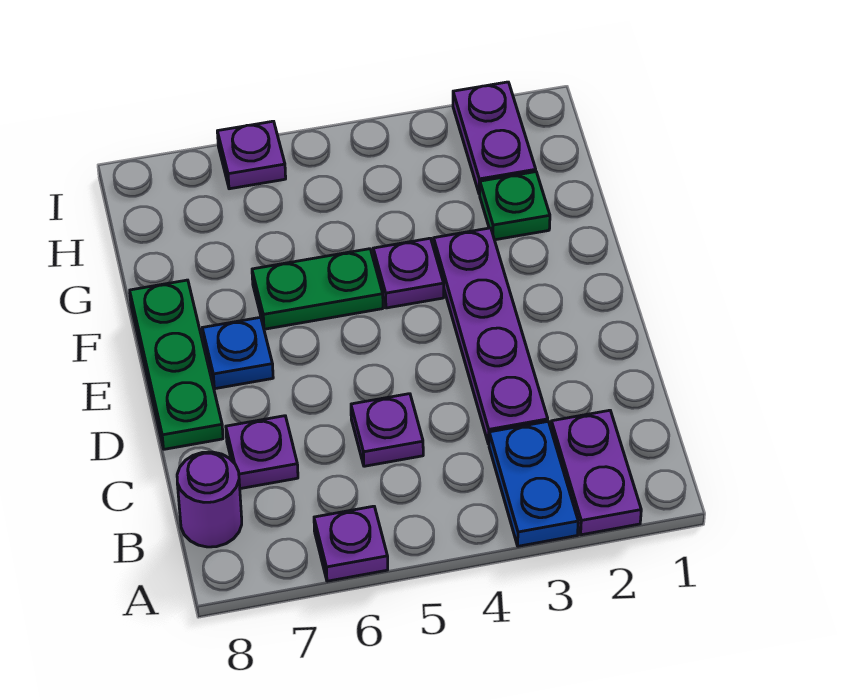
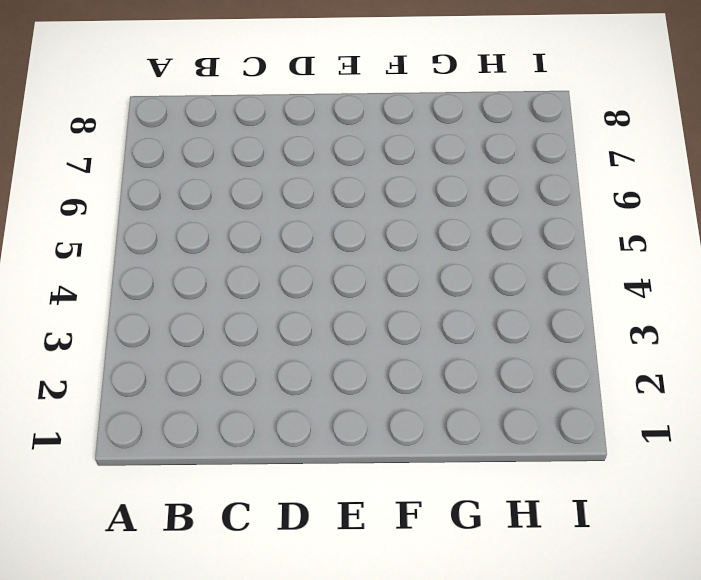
none -> purple plate A2:B2 level 1
none -> blue plate A3:B3 level 1
none -> purple plate A6 level 1

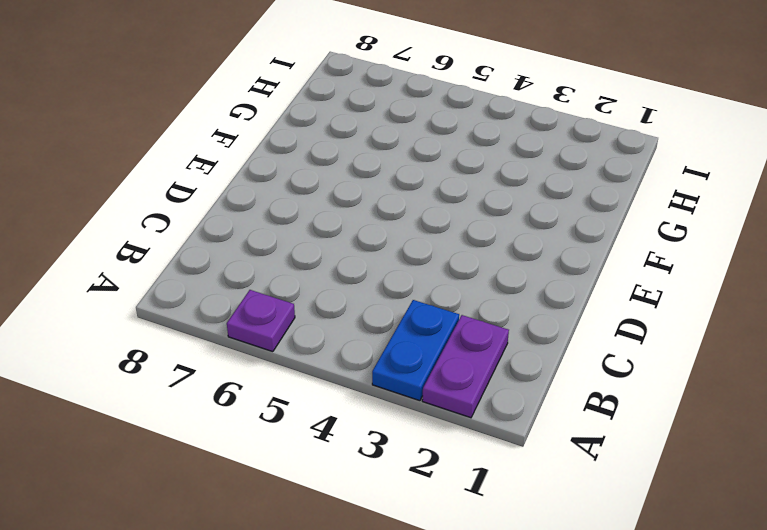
none -> purple round brick B8 level 1
none -> purple plate C3:F3 level 1
none -> purple plate C5 level 1

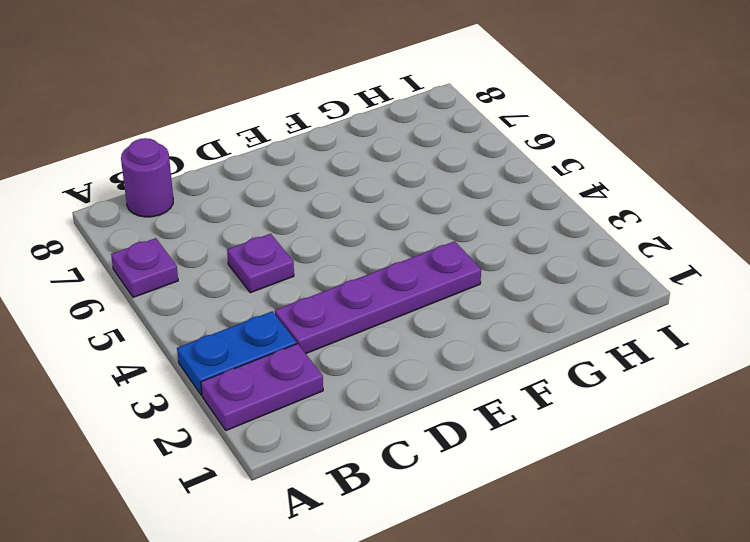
none -> purple plate C7 level 1
none -> green plate D8:F8 level 1
none -> blue plate E7 level 1

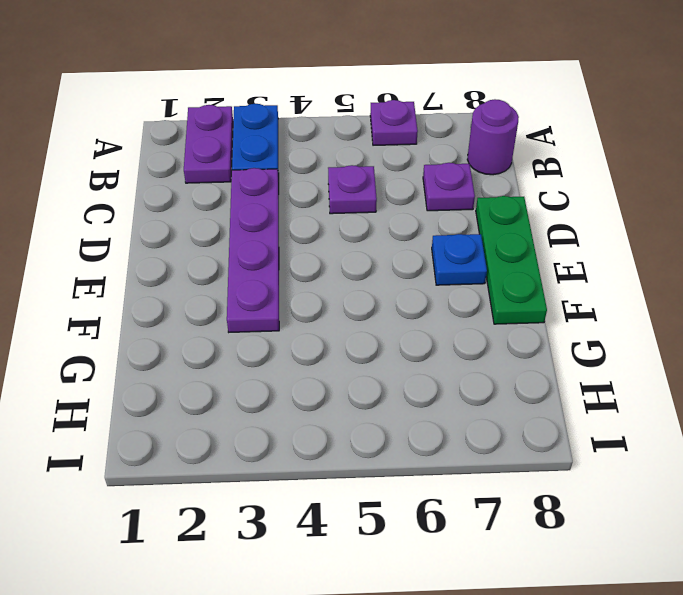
none -> purple plate F4 level 1
none -> green plate F5:F6 level 1
none -> green plate G2 level 1

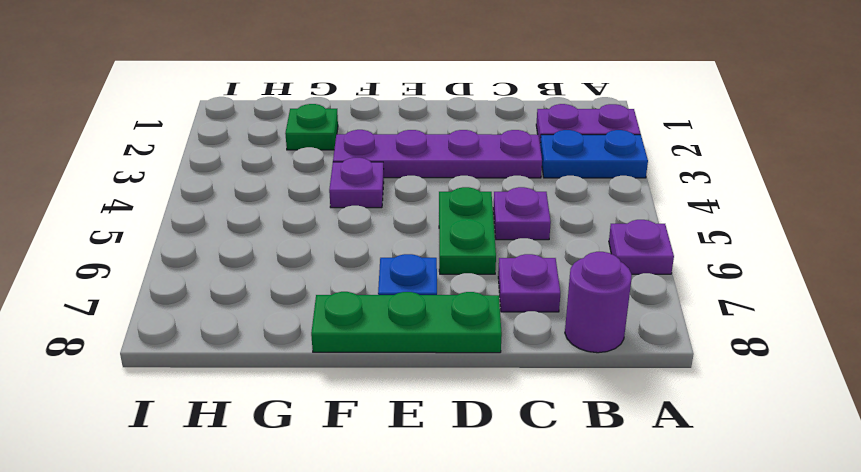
green plate D5:D6 level 1 -> green plate F5:F6 level 1
none -> purple plate H2:I2 level 1
none -> purple plate I6 level 1

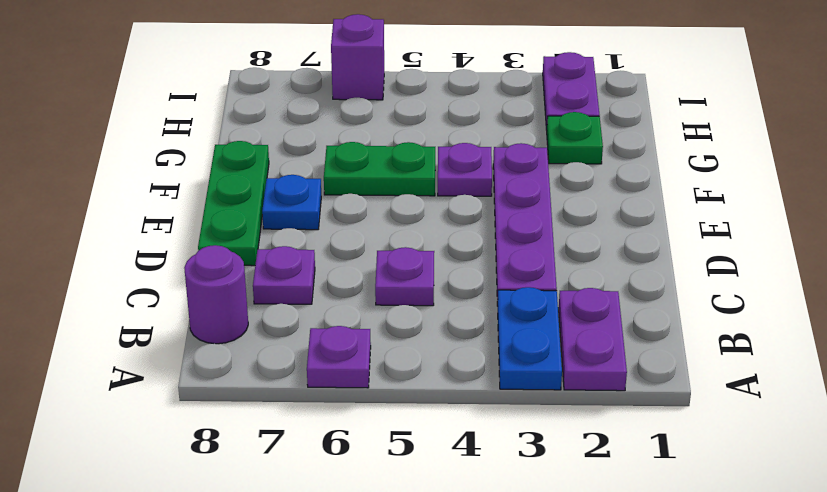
purple brick I6 level 1 -> purple plate I6 level 1

